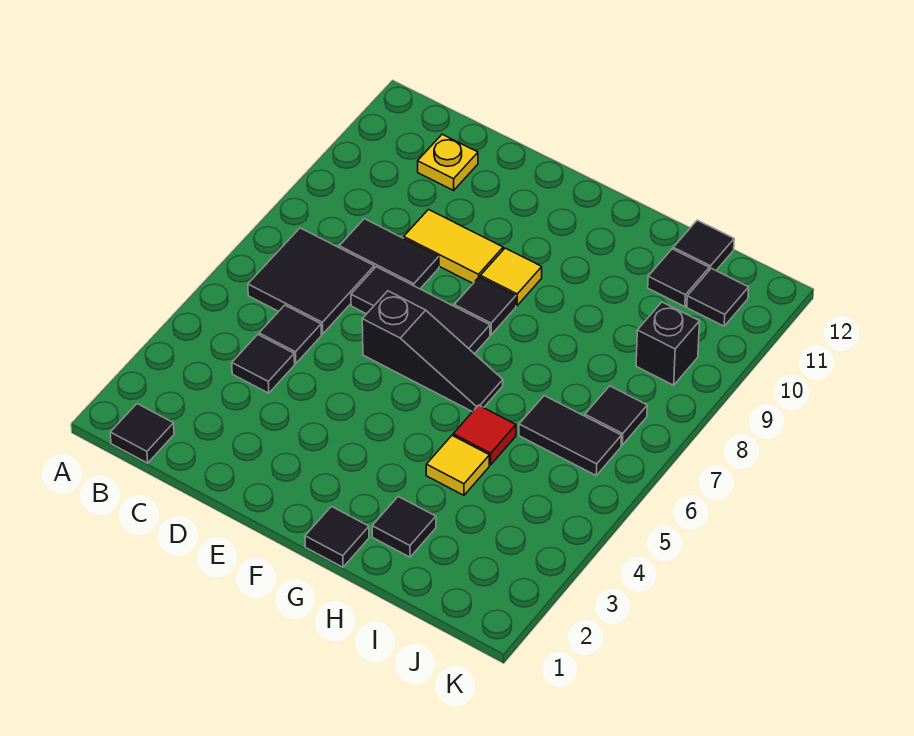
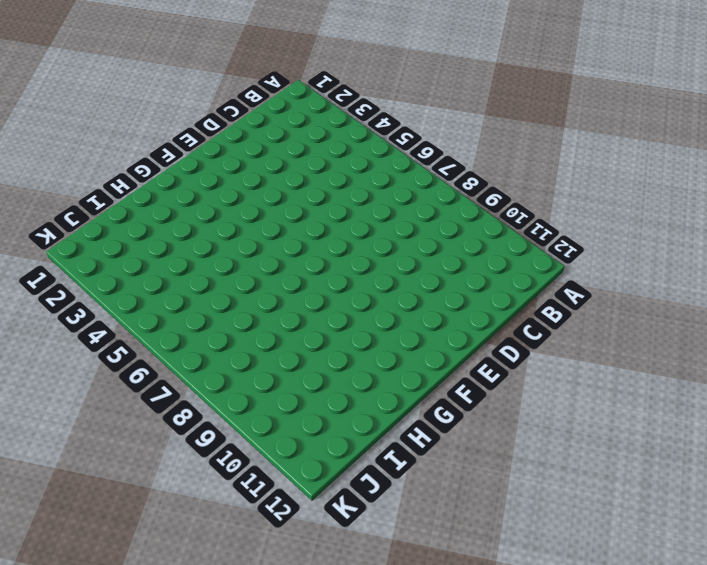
none -> black tile B1 level 1
none -> black tile B6:C7 level 1
none -> black tile C4 level 1

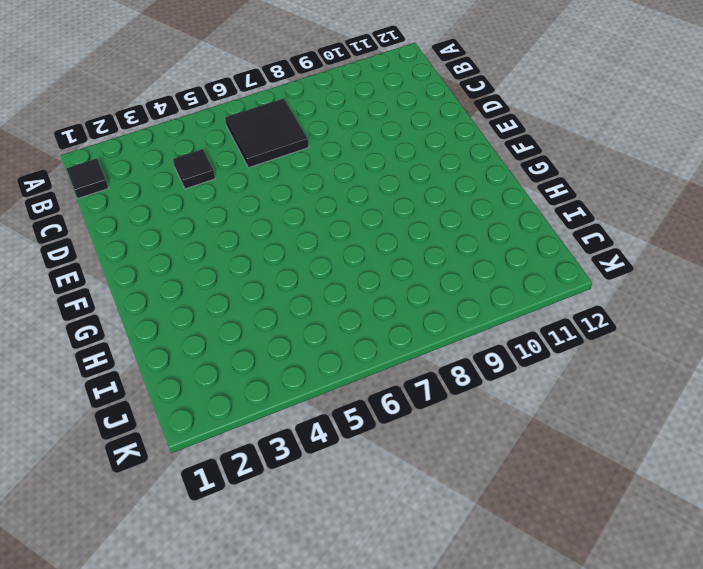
none -> black tile C5 level 1
none -> black tile C8:D8 level 1
none -> yellow plate C11 level 1

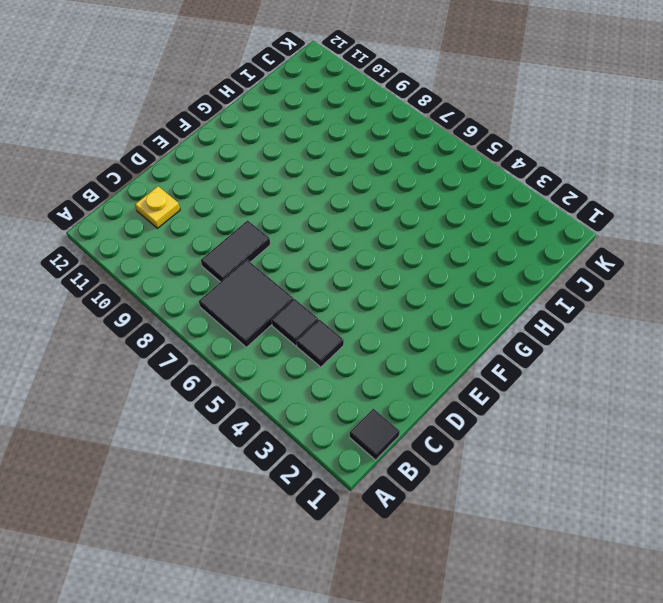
none -> black tile D7:F7 level 1
none -> yellow tile D9:E9 level 1
none -> black slope E6:G6 level 1 top E

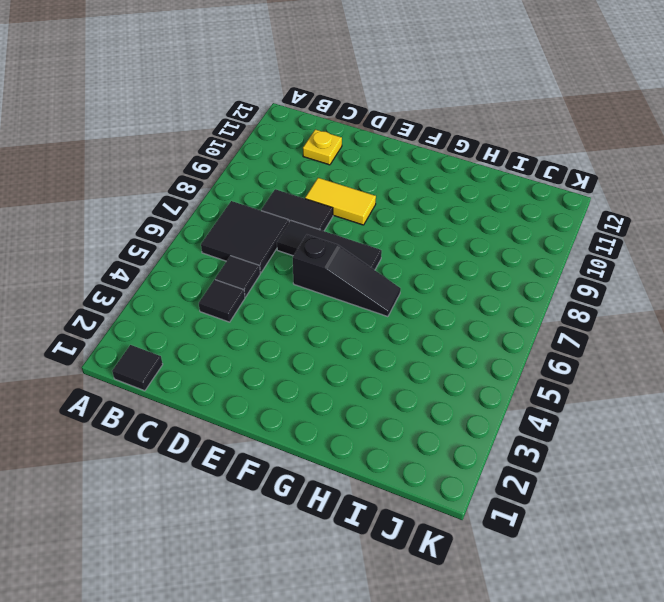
none -> black tile F8 level 1
none -> yellow tile F9 level 1
none -> black tile G1 level 1

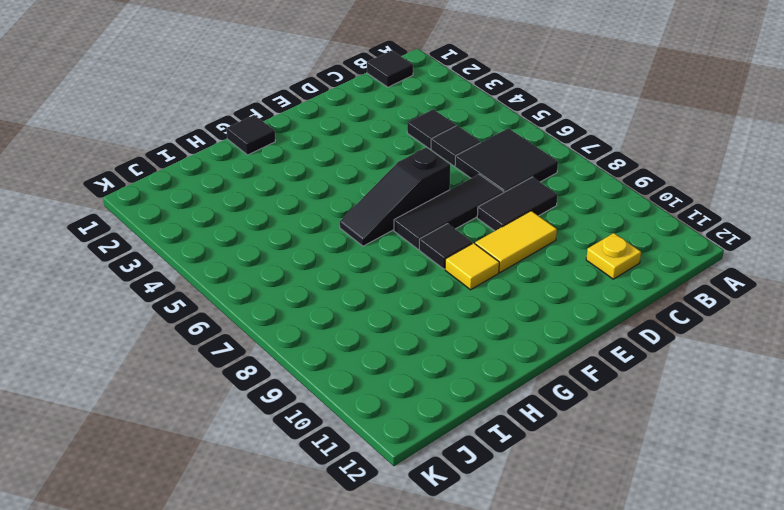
none -> black tile H2 level 1
none -> yellow tile H4 level 1
none -> red tile H5 level 1

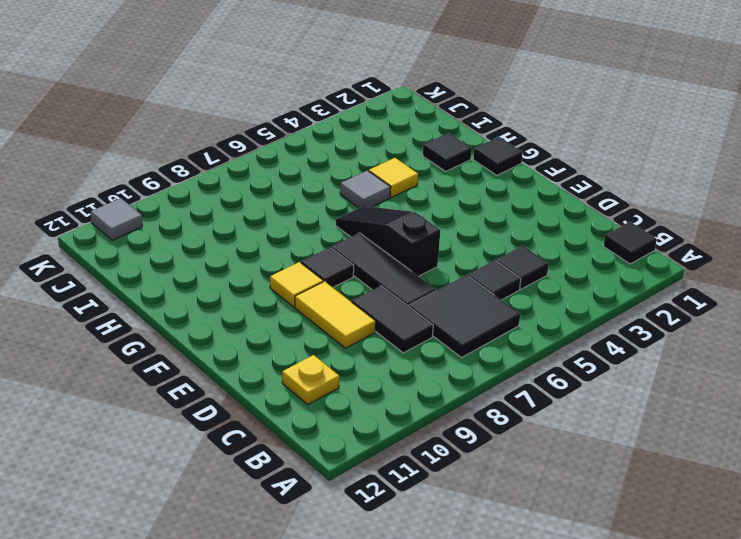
grey tile H5 level 1 -> red tile H5 level 1
grey tile K11 level 1 -> none
none -> black tile I6:J6 level 1
none -> black tile I11 level 1
none -> black tile I12 level 1

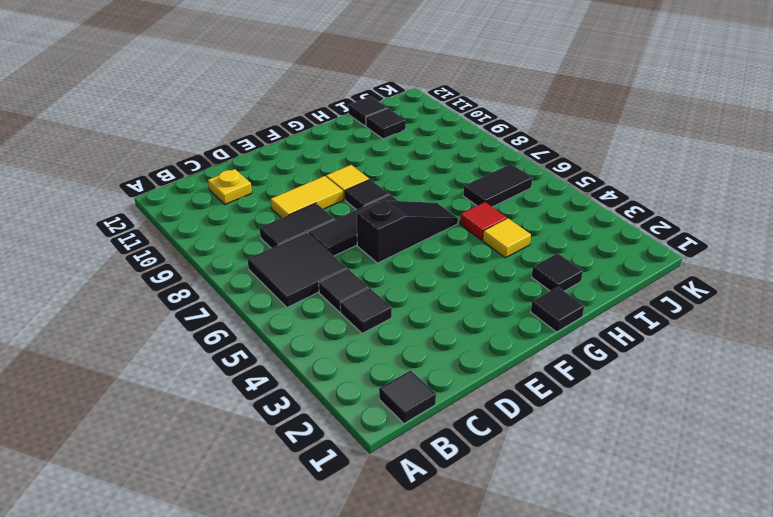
none -> black tile J7 level 1
none -> black brick J9 level 1
none -> black tile J11 level 1

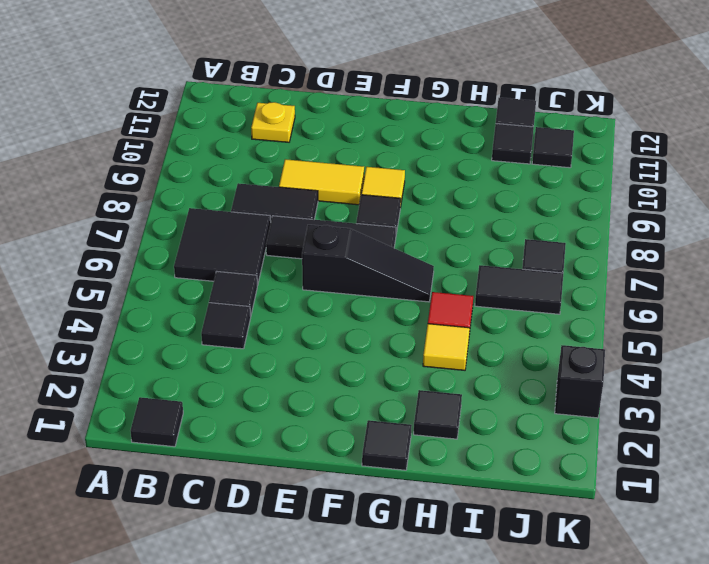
black brick K3 level 1 -> black brick J9 level 1

